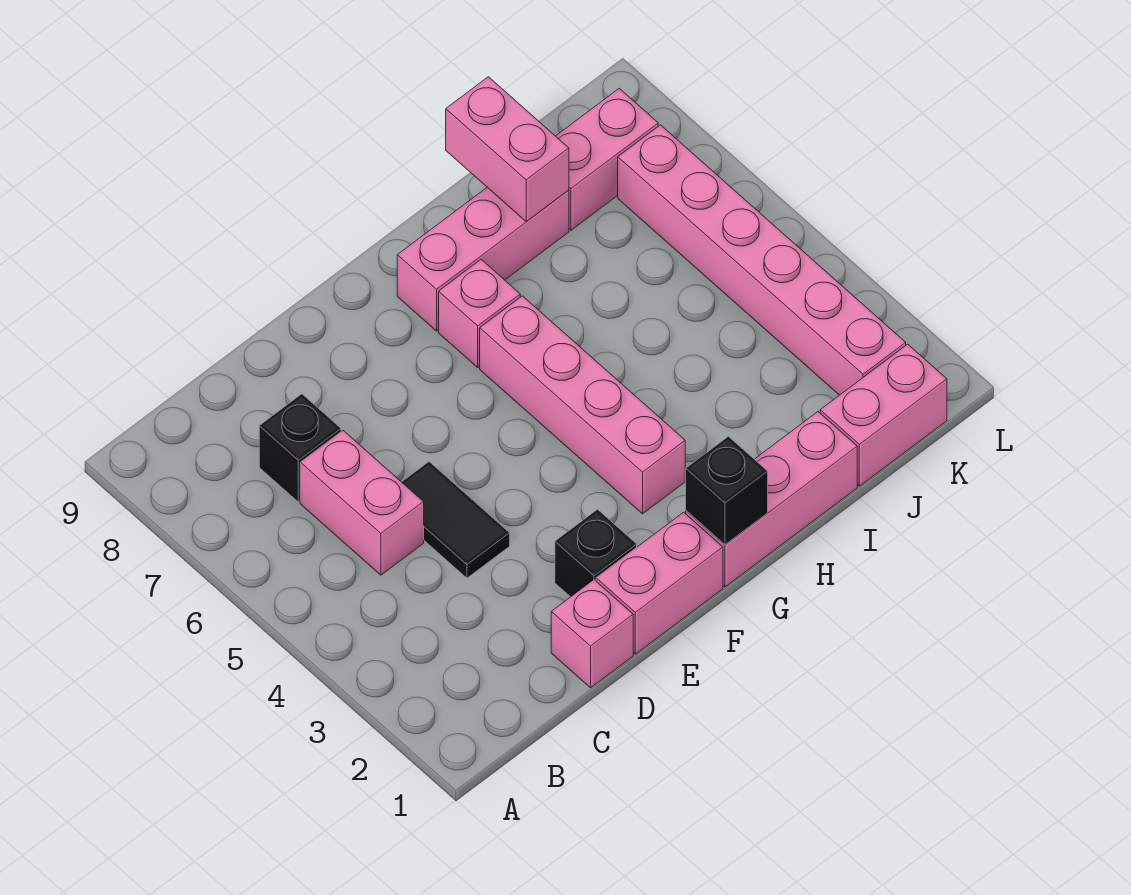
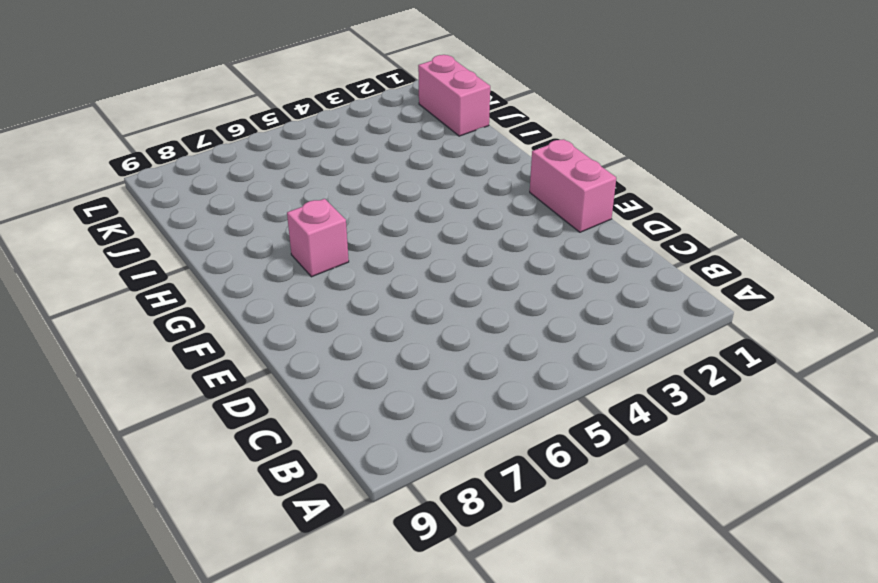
none -> pink brick C5:C6 level 1
none -> black brick C7 level 1
none -> pink brick D1 level 1

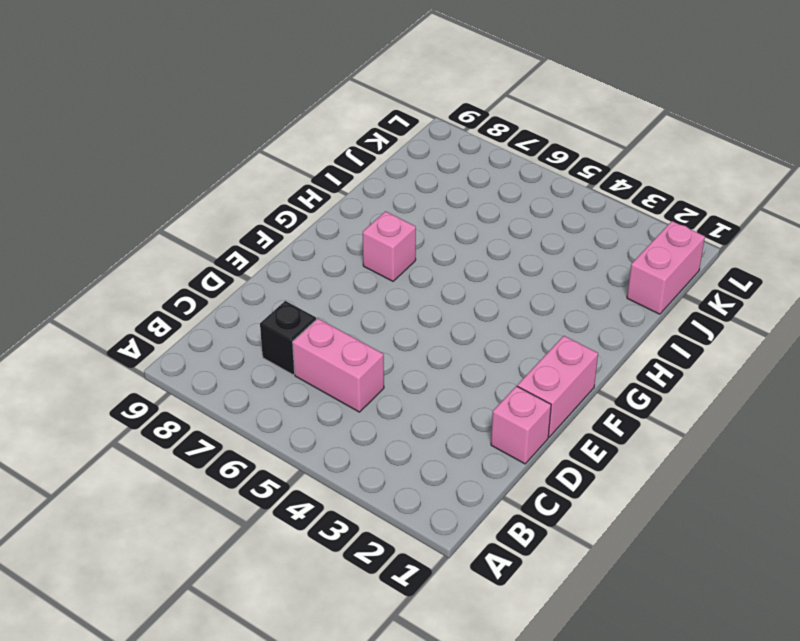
none -> black tile D4:D5 level 1
none -> black brick E2 level 1
none -> pink brick G1:I1 level 1

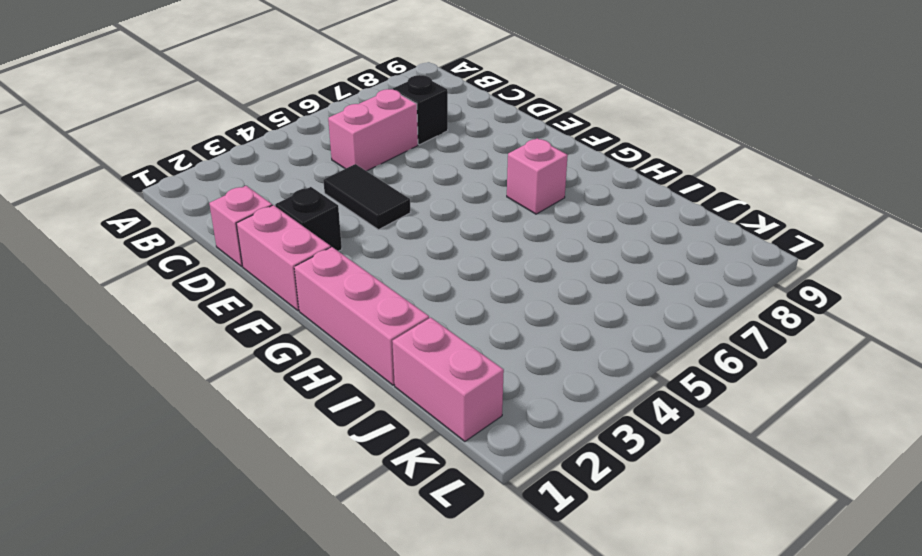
black tile D4:E4 level 1 -> black tile D4:D5 level 1
none -> pink brick G3:G6 level 1
none -> pink brick G8:I8 level 1
none -> pink brick J8:K8 level 1

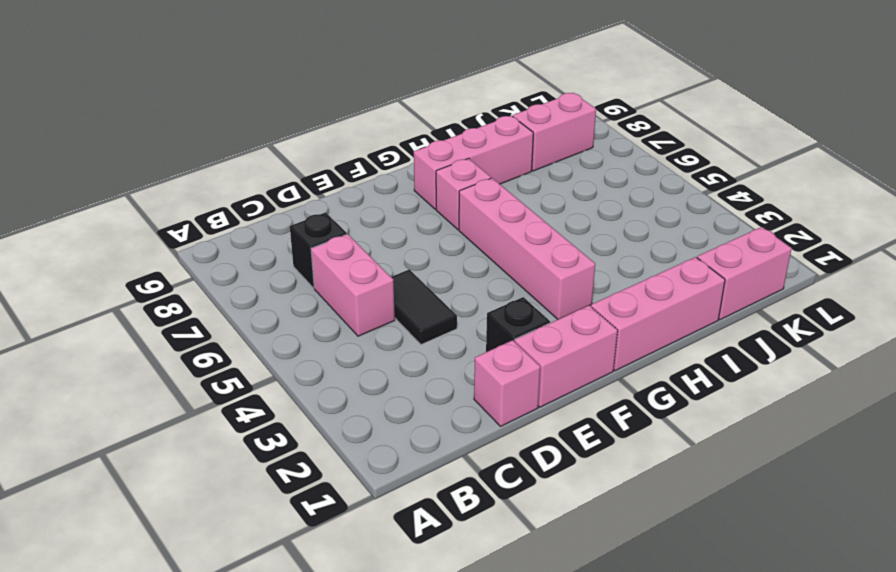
none -> pink brick K2:K7 level 1
none -> black brick G1 level 2
none -> pink brick I8:I9 level 2

